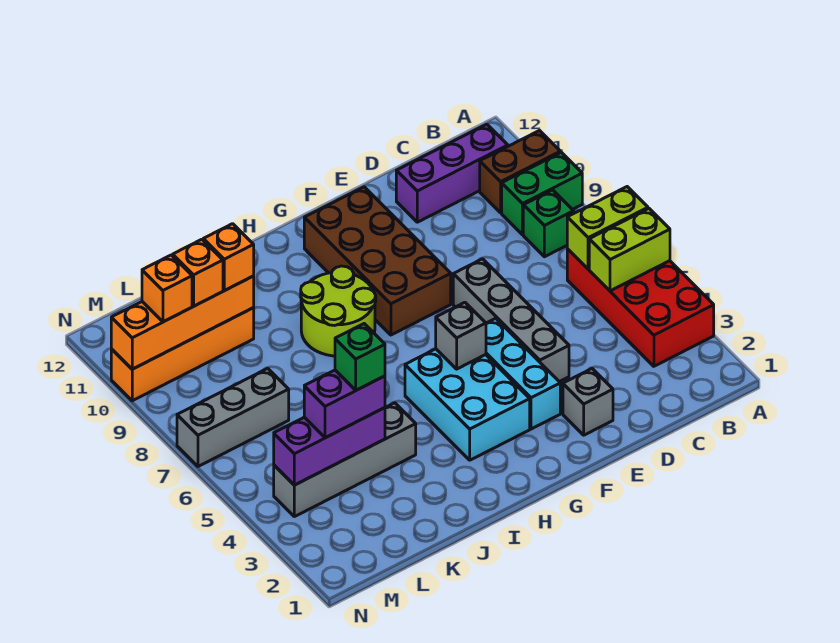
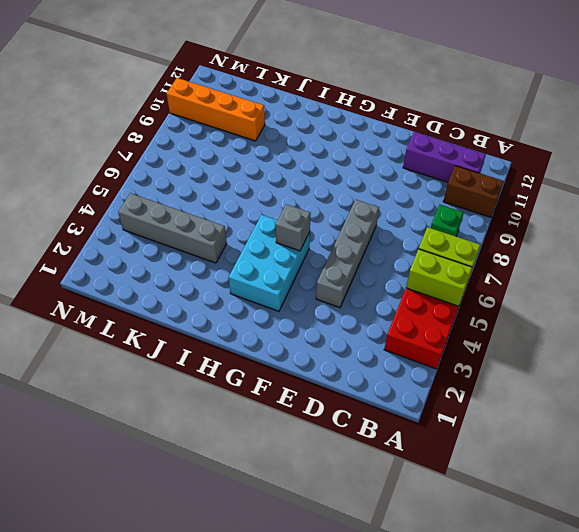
none -> green brick A9:B9 level 1
none -> grey brick E2 level 1
none -> cyan brick F3:F5 level 1

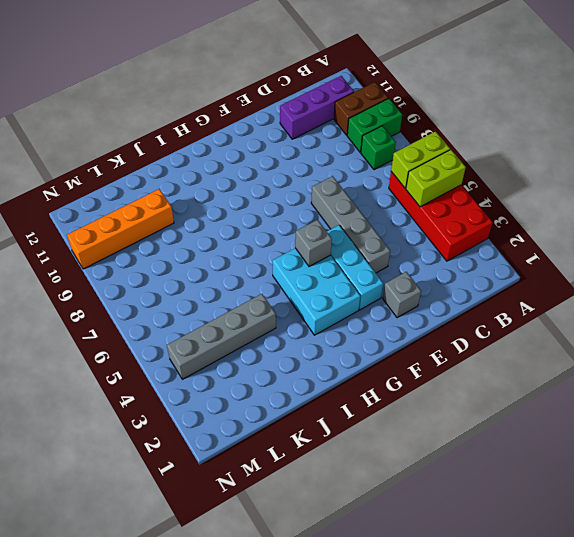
none -> brown brick F8:G11 level 1
none -> lime round brick H8:I9 level 1
none -> grey brick L7:N7 level 1

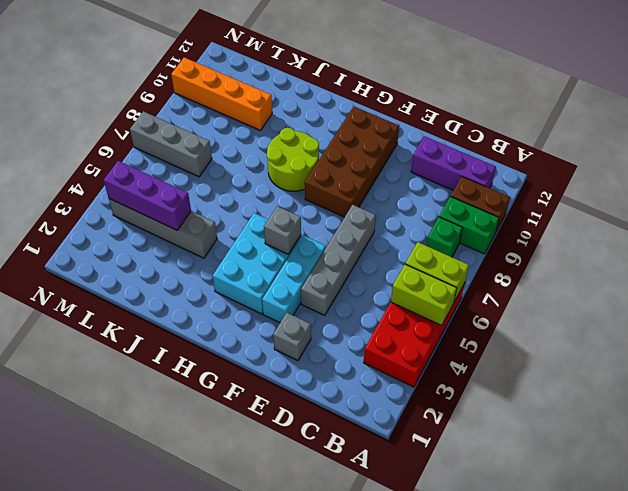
none -> orange brick K10:N10 level 2
none -> purple brick K4:L4 level 3
none -> orange brick K10 level 3

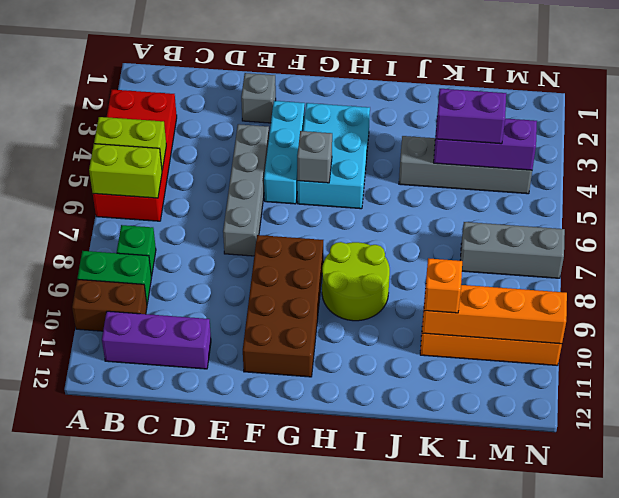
none -> orange brick L10 level 3
none -> orange brick M10 level 3
none -> green brick K4 level 4

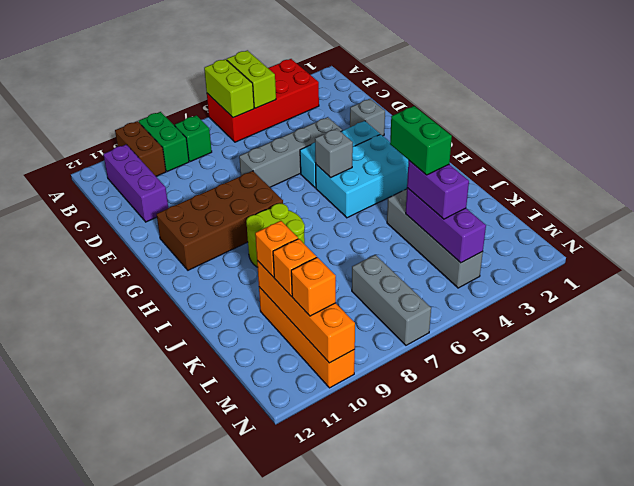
green brick J4:K4 level 4 -> green brick K4 level 4

